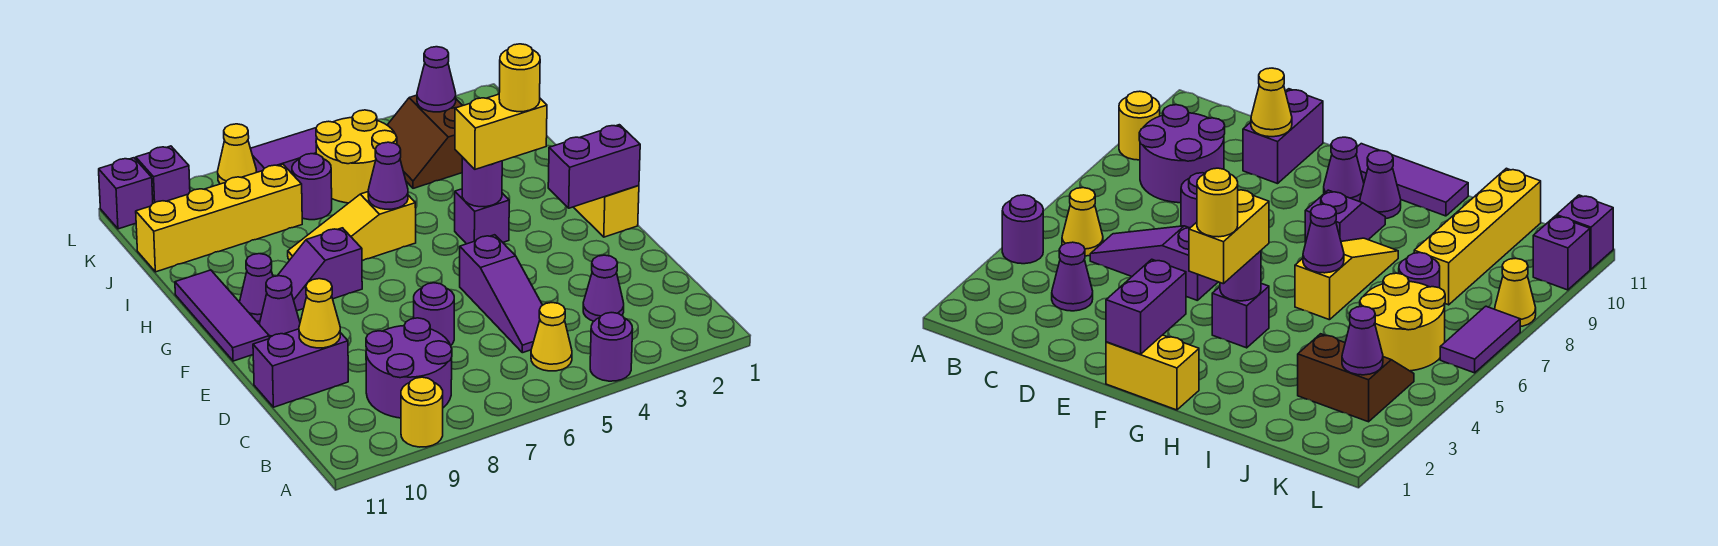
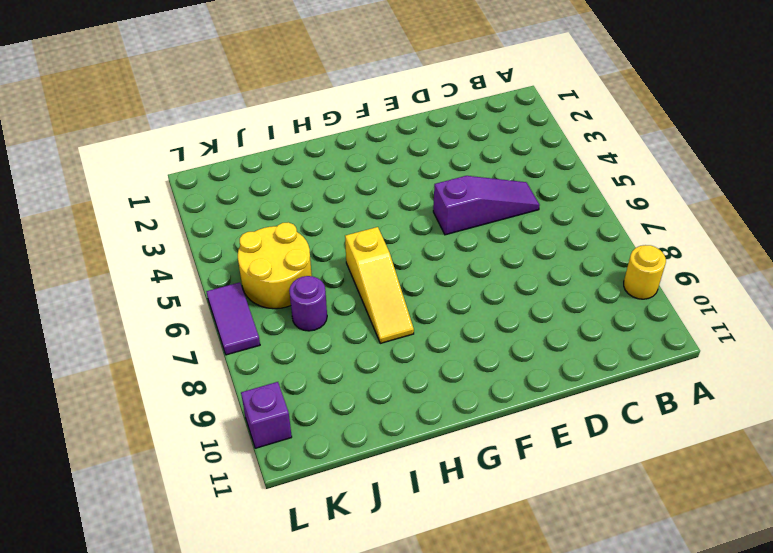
none -> purple round brick A4 level 1
none -> yellow cone B5 level 1
none -> purple round brick B8:C9 level 1
none -> purple cone C3 level 1

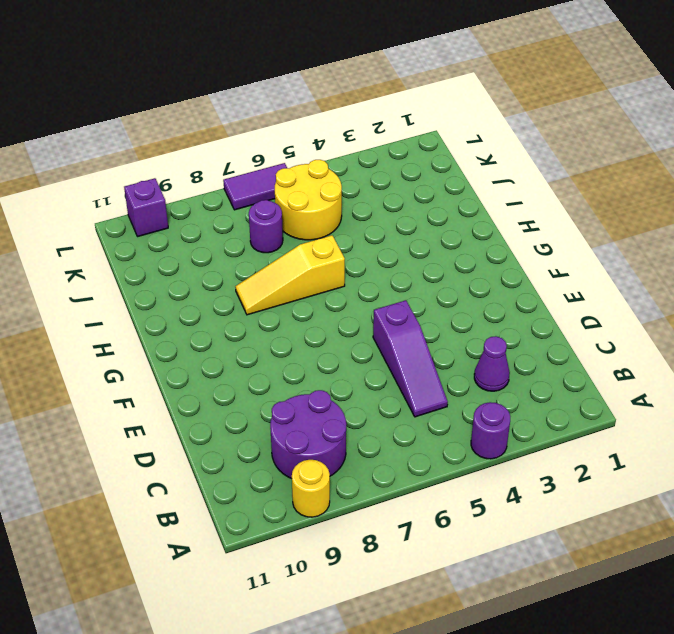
none -> yellow cone B5 level 1
none -> purple round brick D7 level 1
none -> purple brick D10:D11 level 1
none -> yellow brick F1:G1 level 1

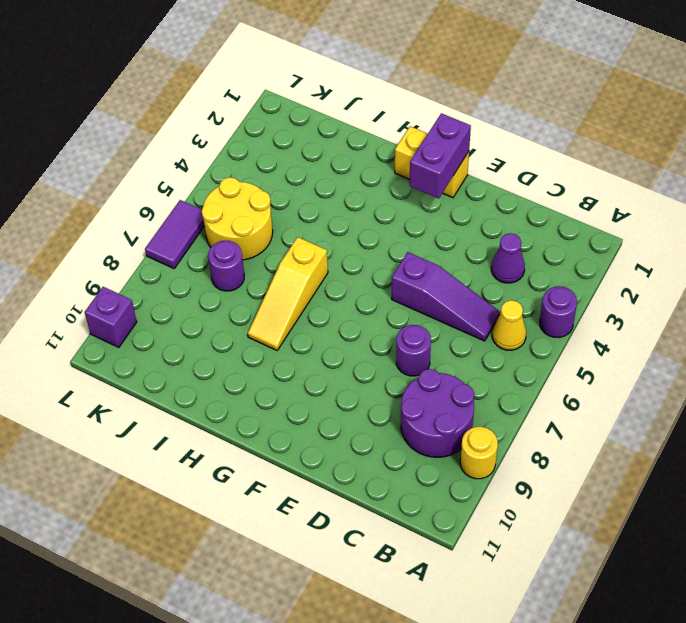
none -> purple brick D10:D11 level 1
none -> purple cone F10 level 1
none -> purple tile F11:H11 level 1
none -> purple brick G4 level 1

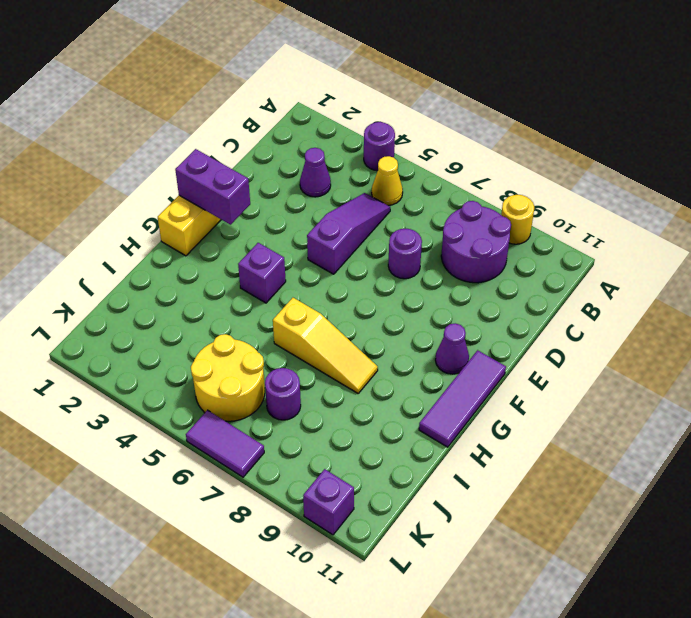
none -> purple brick D10:D11 level 1
none -> purple slope G8:G9 level 1 top 8
none -> purple cone G10 level 1
none -> brown slope J3:K4 level 1 top 3

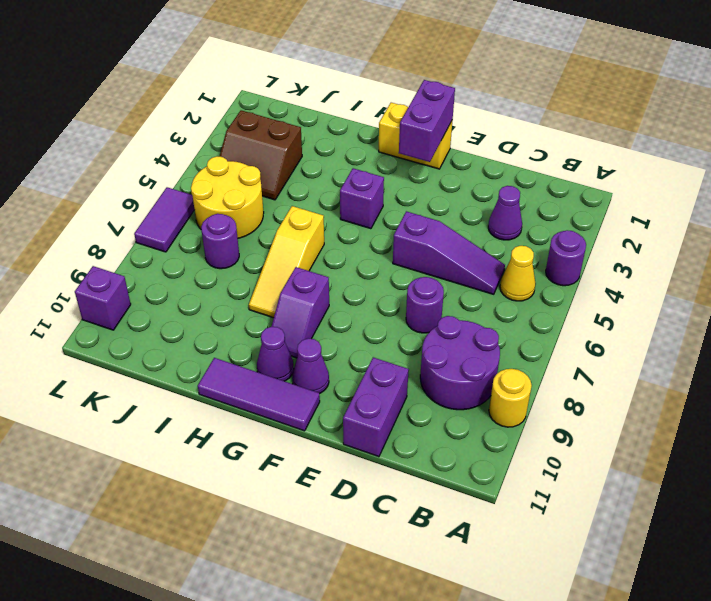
none -> yellow brick J8:J11 level 1
none -> yellow cone L8 level 1
none -> purple brick L11 level 1
none -> yellow cone D10 level 2

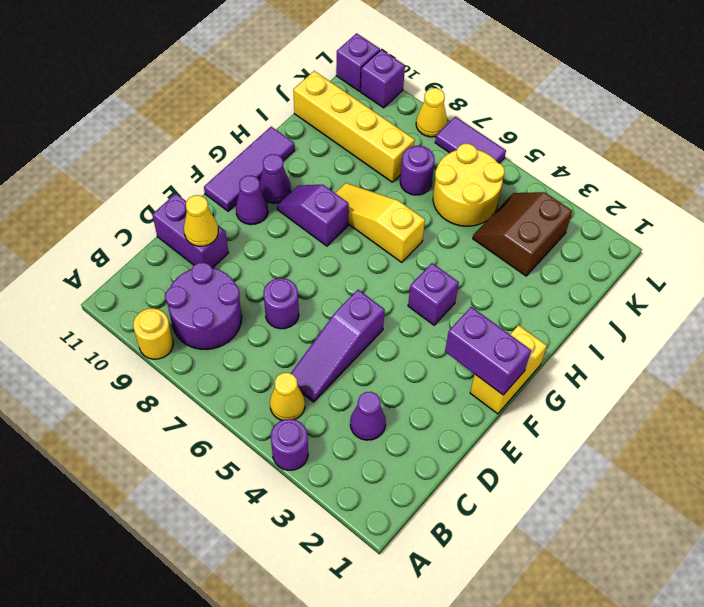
none -> purple round brick G4 level 2
none -> purple cone H6 level 2
none -> purple cone K3 level 2
none -> yellow brick G3:G4 level 3

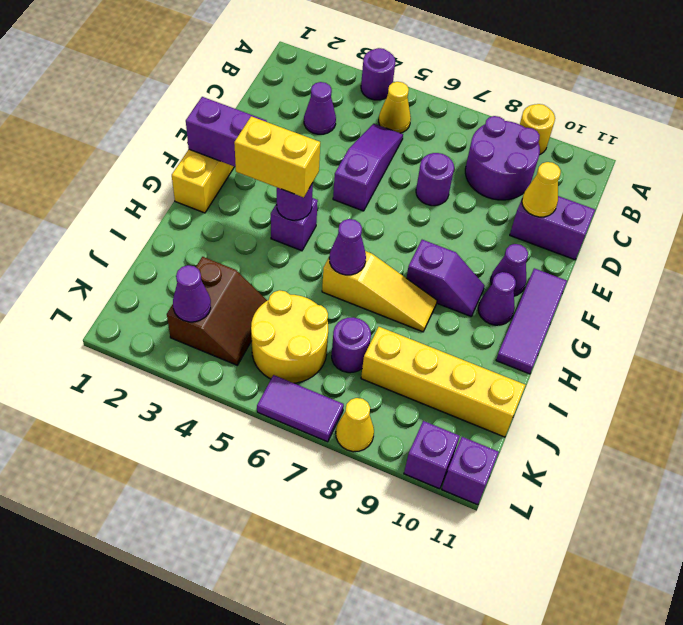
none -> yellow round brick G3 level 4

